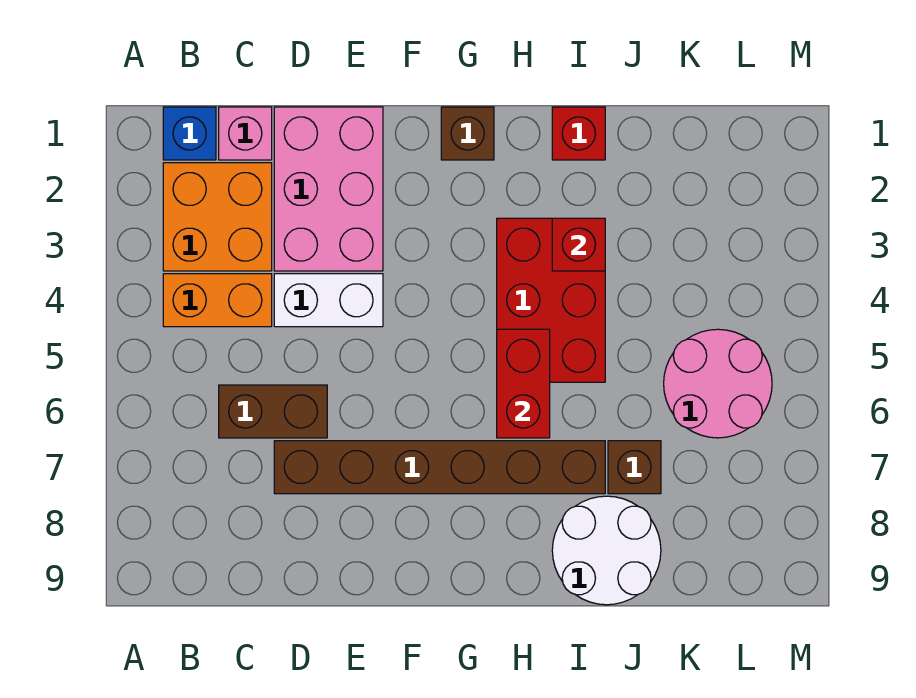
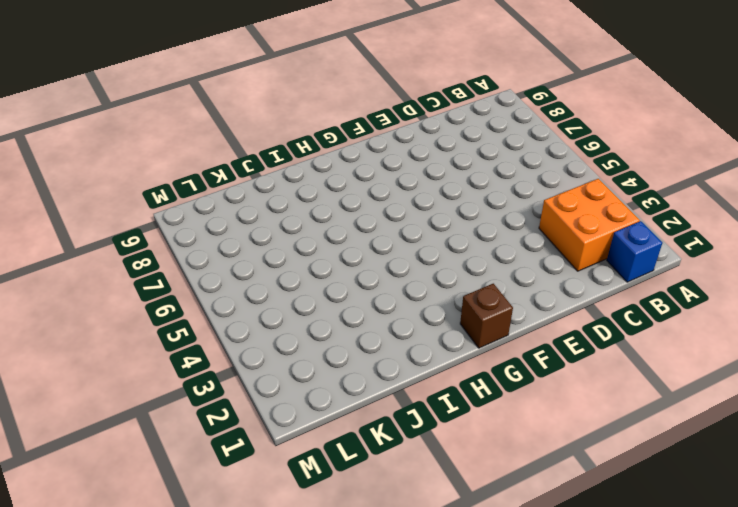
none -> orange brick B4:C4 level 1
none -> pink brick C1 level 1
none -> brown brick C6:D6 level 1

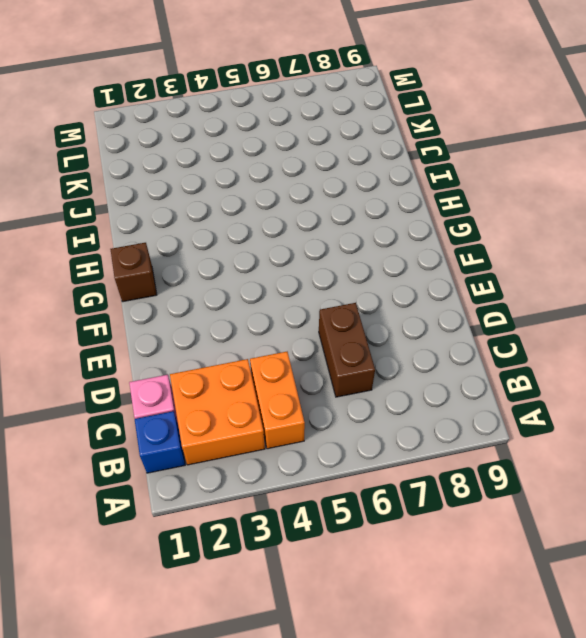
none -> pink brick D1:E3 level 1
none -> white brick D4:E4 level 1
none -> brown brick D7:I7 level 1

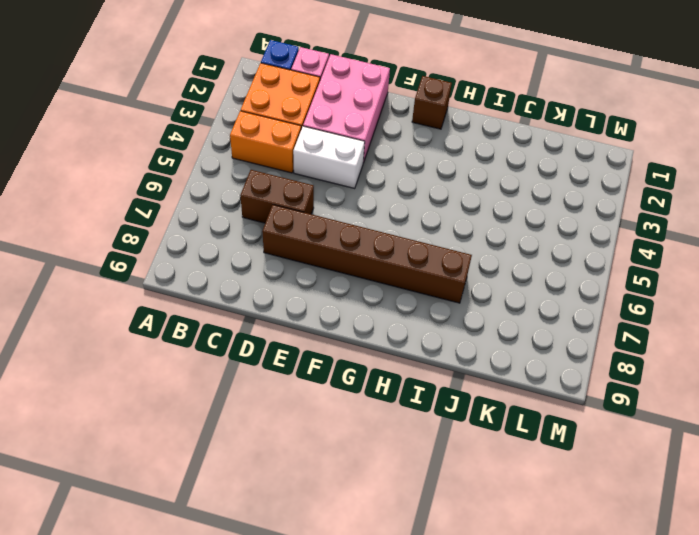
none -> red brick H3:I5 level 1
none -> red brick I1 level 1
none -> white round brick I8:J9 level 1

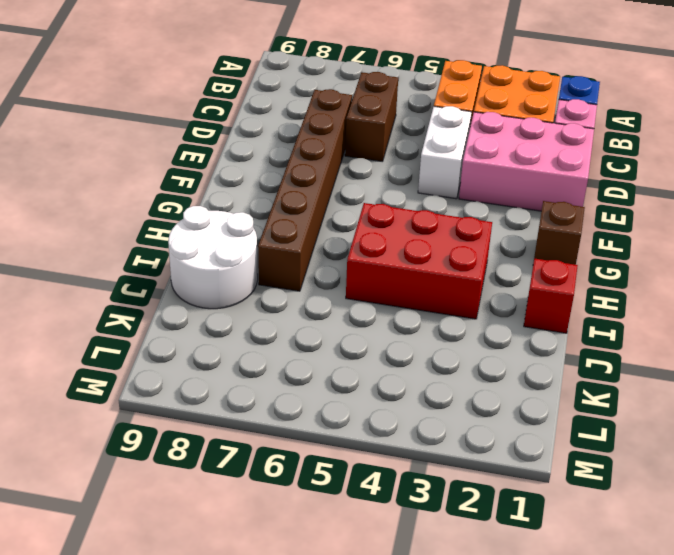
none -> brown brick J7 level 1
none -> pink round brick K5:L6 level 1
none -> red brick H5:H6 level 2

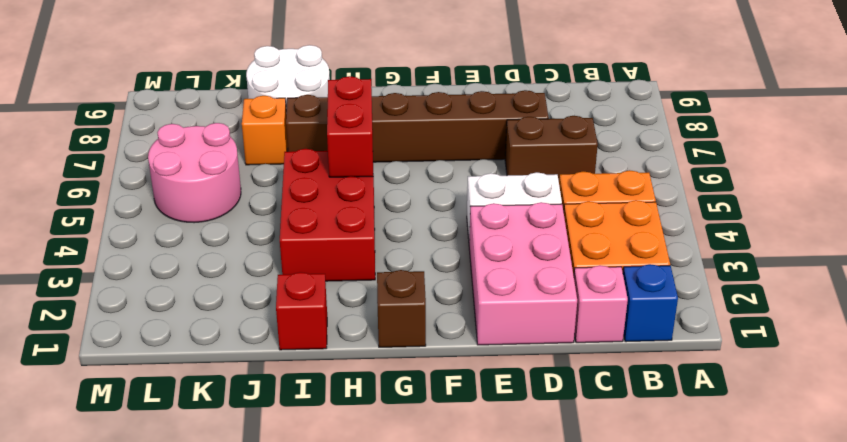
orange brick J7 level 1 -> brown brick J7 level 1
none -> red brick I3 level 2

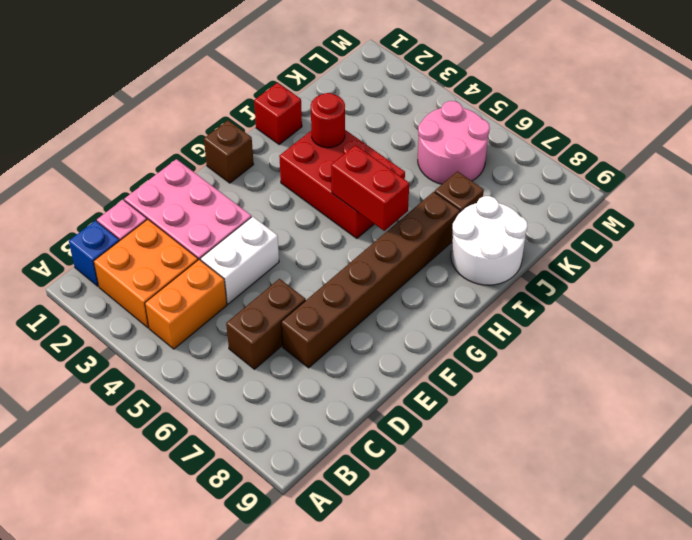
red round brick I3 level 2 -> red brick I3 level 2

